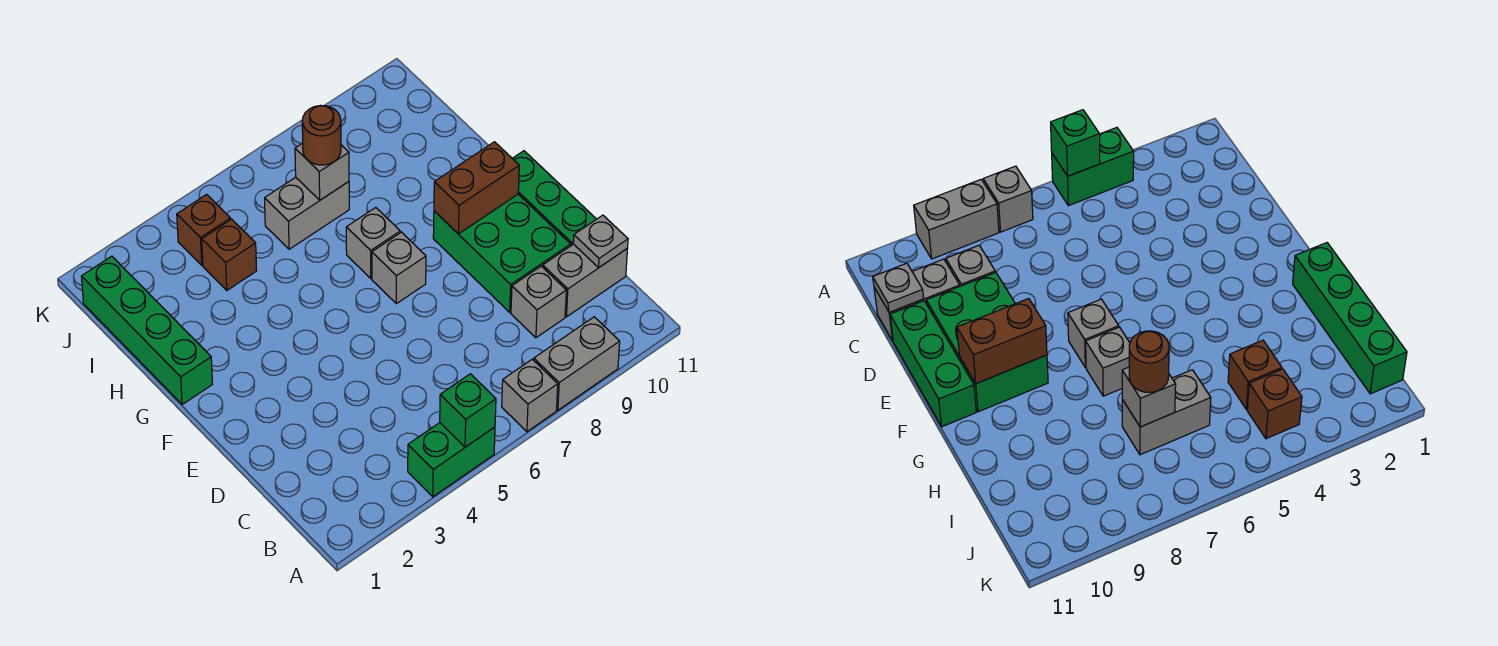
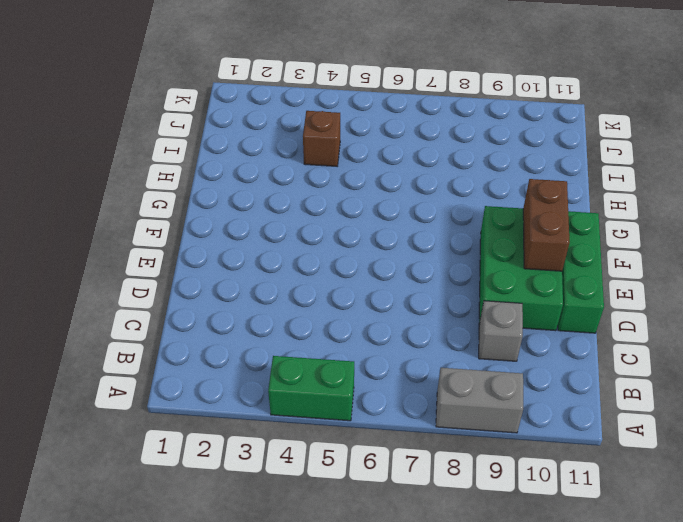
brown brick E10:F10 level 2 -> brown brick F9:F10 level 2
none -> grey brick A7 level 1
none -> grey brick C10:C11 level 1
none -> grey brick F7 level 1

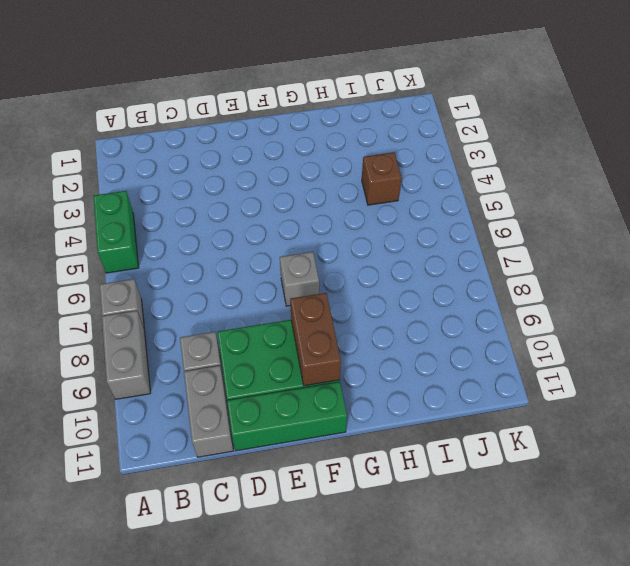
none -> green brick G1:J1 level 1
none -> grey brick G7 level 1
none -> grey brick I6:I7 level 1

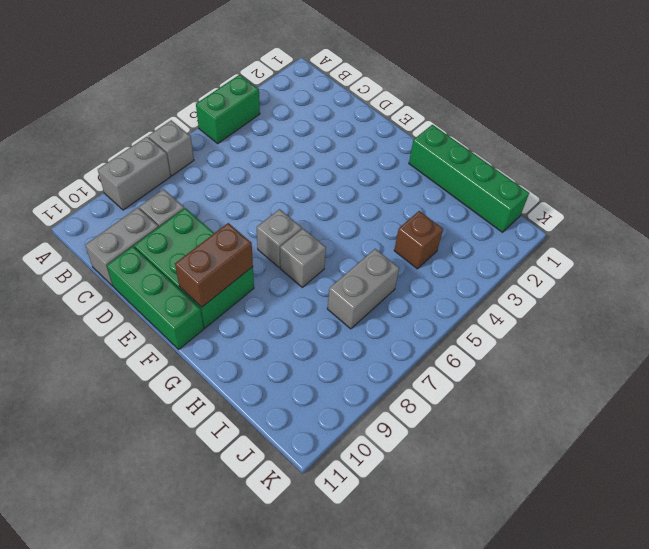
none -> brown brick J4 level 1
none -> green brick A5 level 2
none -> grey plate C11 level 2

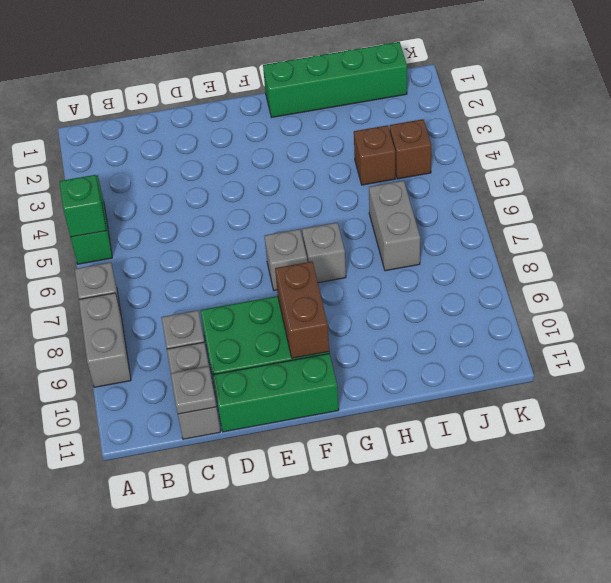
none -> grey brick I7 level 2
none -> brown round brick I7 level 3

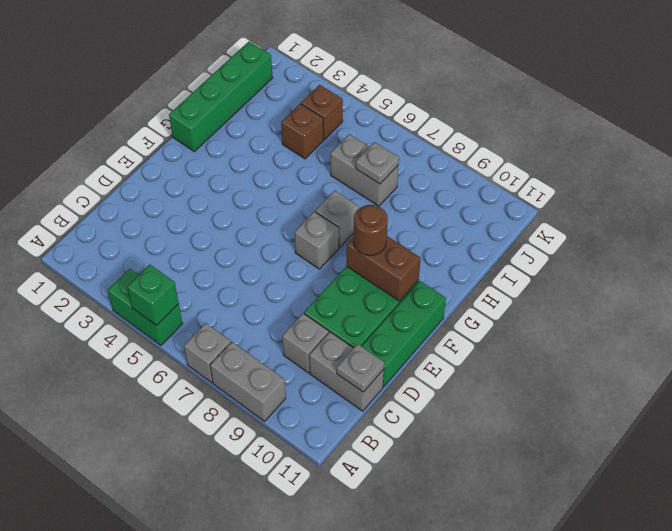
brown round brick F9 level 3 -> brown round brick I7 level 3
grey plate I7 level 2 -> grey brick I7 level 2

